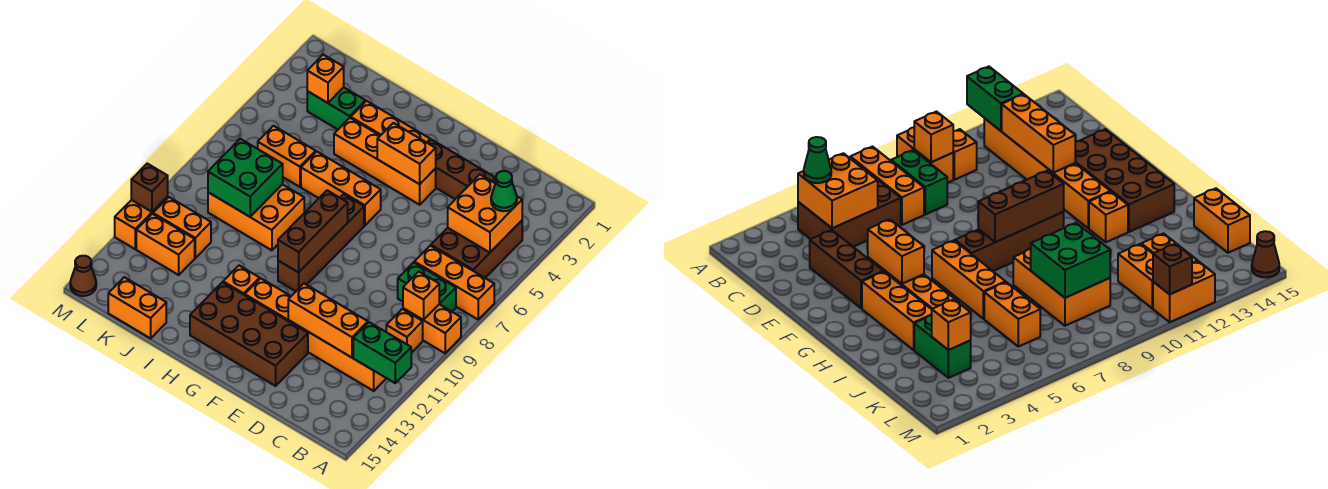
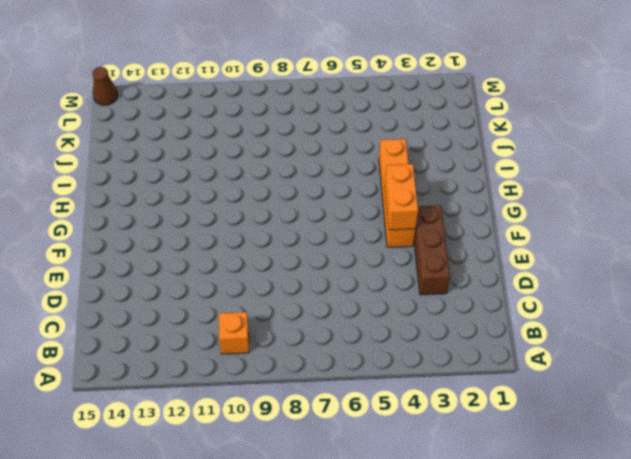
none -> orange brick A7:C7 level 1
none -> orange brick A9:B9 level 1
none -> brown brick B4:C6 level 1
none -> green brick B8:C8 level 1

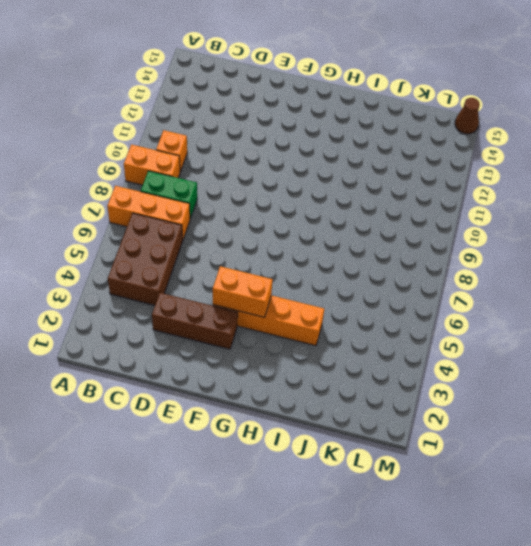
none -> orange brick B12:G12 level 1
none -> brown brick E13:H14 level 1
none -> orange brick G3:I3 level 1
none -> orange brick G6:I6 level 1

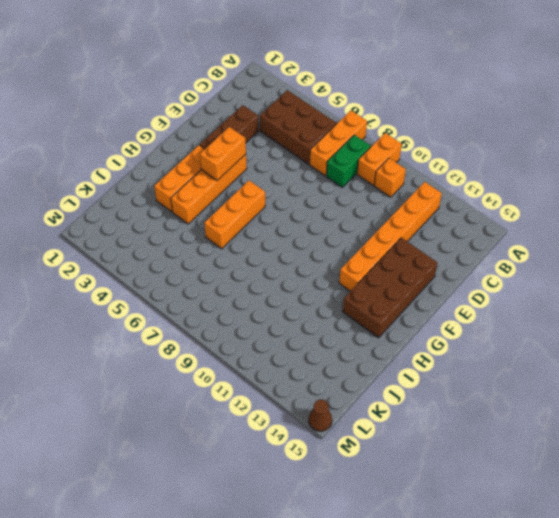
none -> brown brick G7:G10 level 1
none -> orange brick H12 level 1
none -> orange brick I8:K9 level 1
none -> green brick J3:K3 level 1

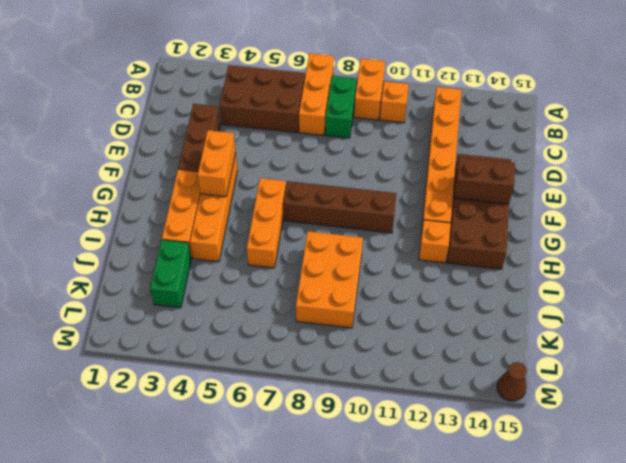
brown brick F13:F14 level 2 -> none
none -> orange brick J6:K6 level 1
none -> orange brick J15:K15 level 1
none -> orange brick K11:L11 level 1
none -> orange brick K12:L12 level 1

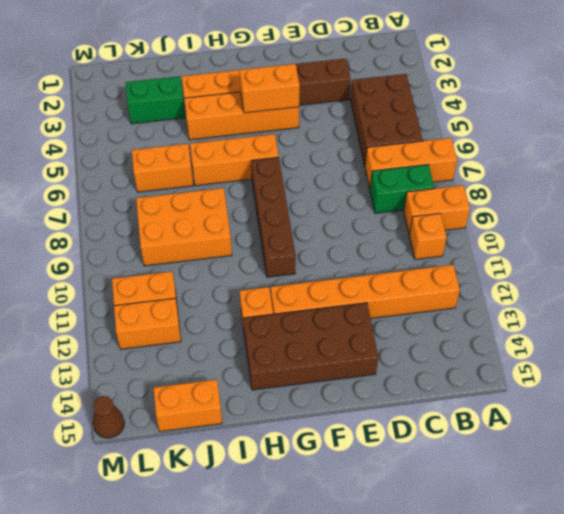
none -> orange brick M11:M12 level 1
none -> green brick A12:B12 level 2
none -> orange brick B4:C5 level 2
none -> orange brick B9 level 2

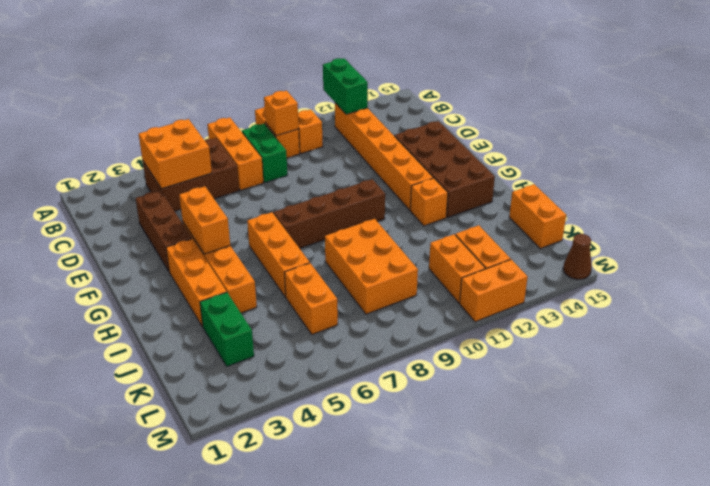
none -> orange brick C12:E12 level 2
none -> brown brick G8:G10 level 2
none -> green brick J8:K9 level 2
none -> orange brick K3 level 2

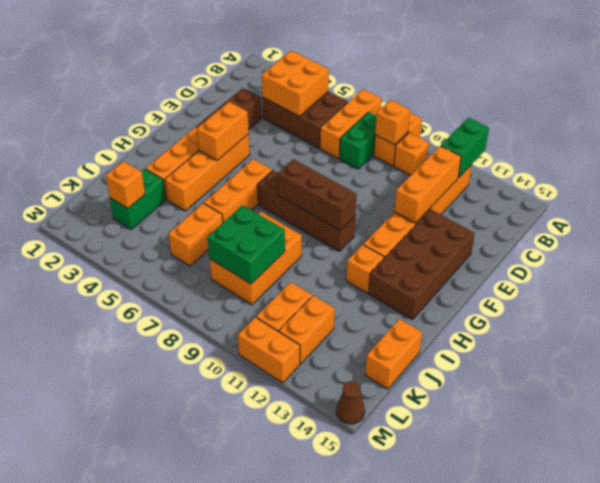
none -> brown brick M11 level 2
none -> green cone B4 level 3

